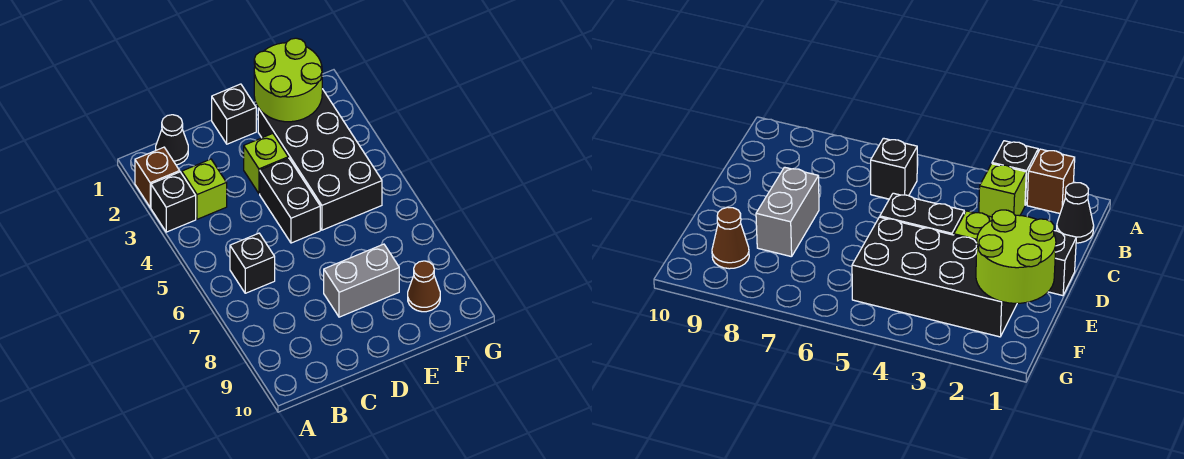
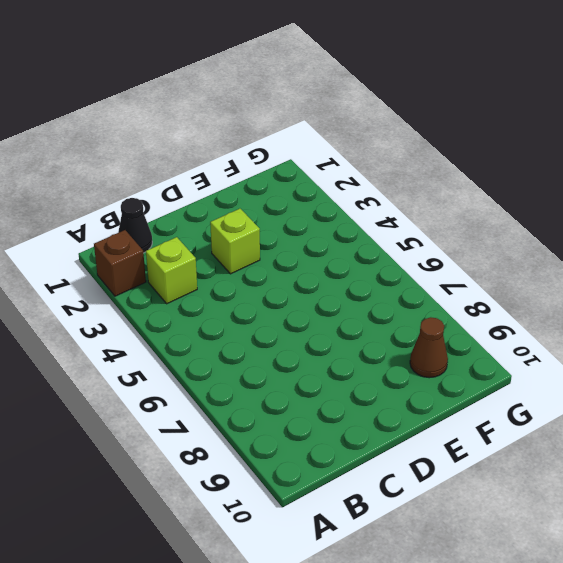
none -> black brick A3 level 1
none -> black brick B6 level 1
none -> black brick D1 level 1

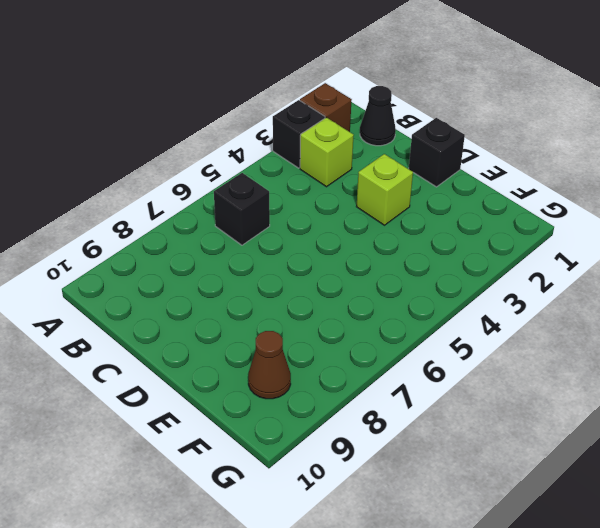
none -> black brick D4:D5 level 1
none -> grey brick D8:E8 level 1
none -> black brick E2:F5 level 1

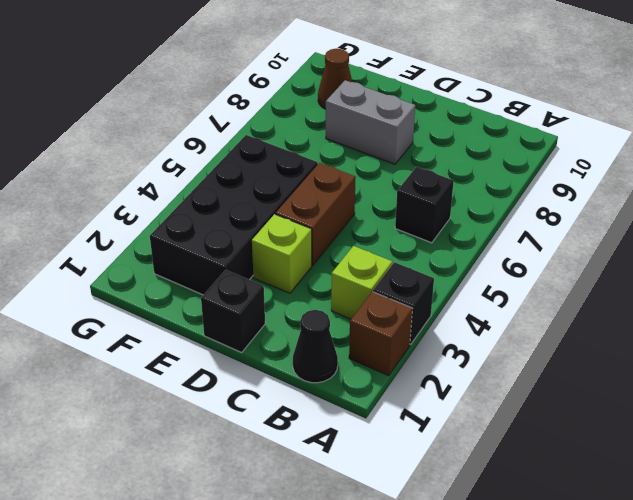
brown brick D4:D5 level 1 -> black brick D4:D5 level 1
none -> lime round brick E1:F2 level 2

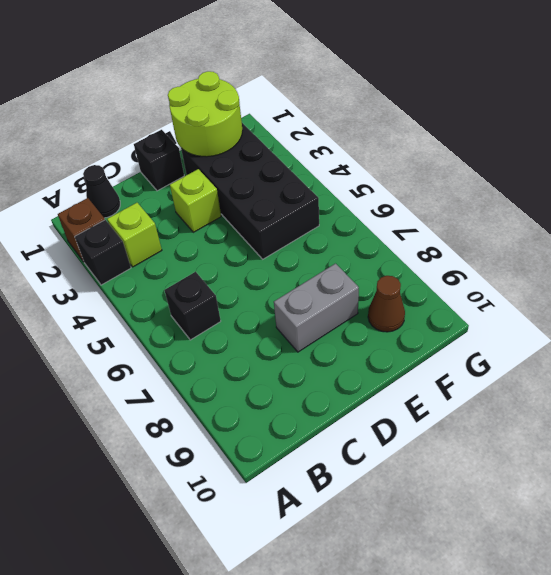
none -> black brick D4:D5 level 1

